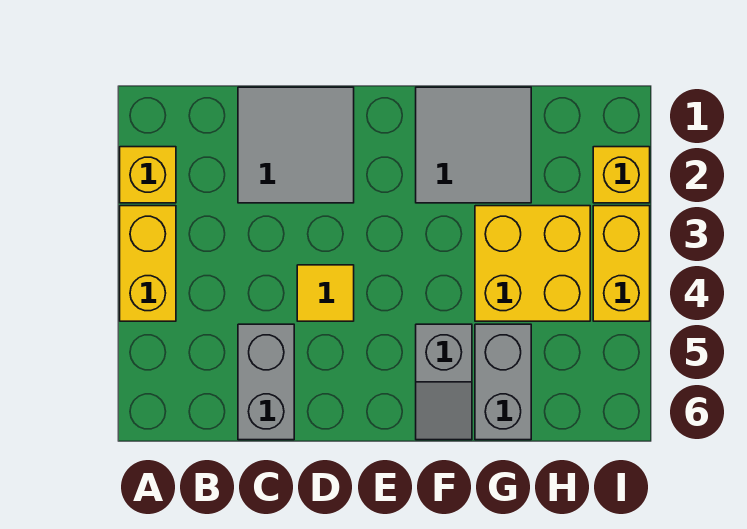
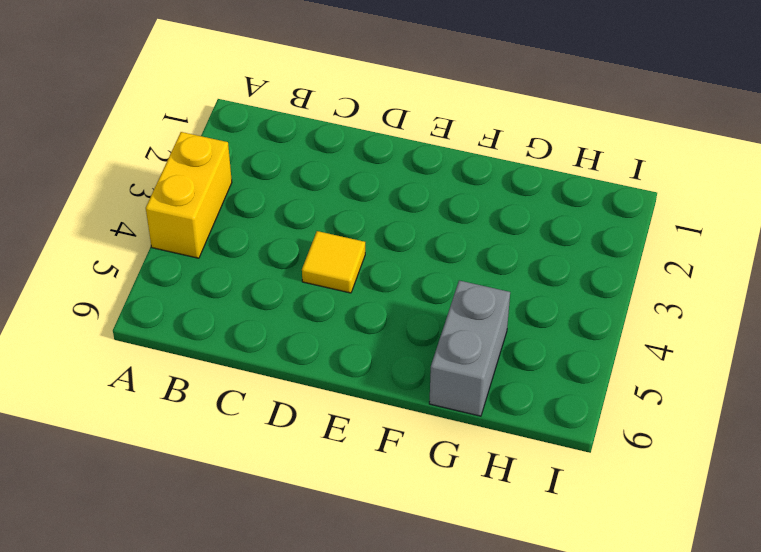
none -> yellow brick A2 level 1
none -> grey tile C1:D2 level 1

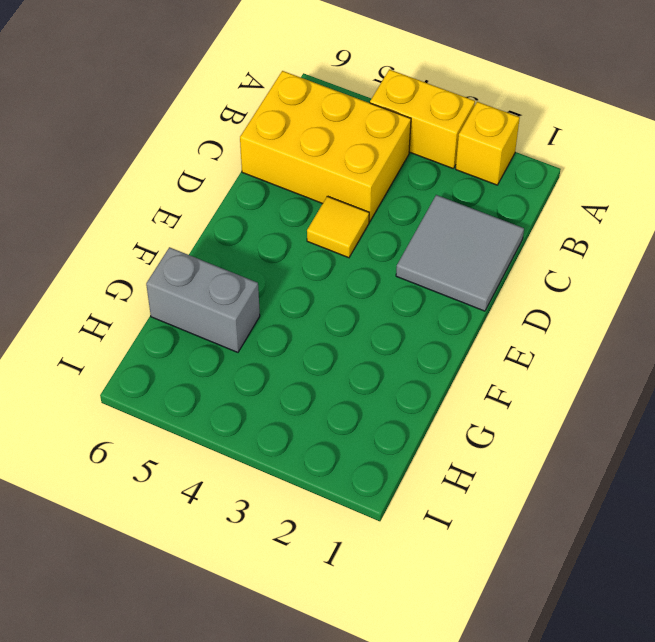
yellow brick B4:C6 level 1 -> grey brick C5:C6 level 1
none -> grey tile F1:G2 level 1
none -> grey slope F5:F6 level 1 top 5

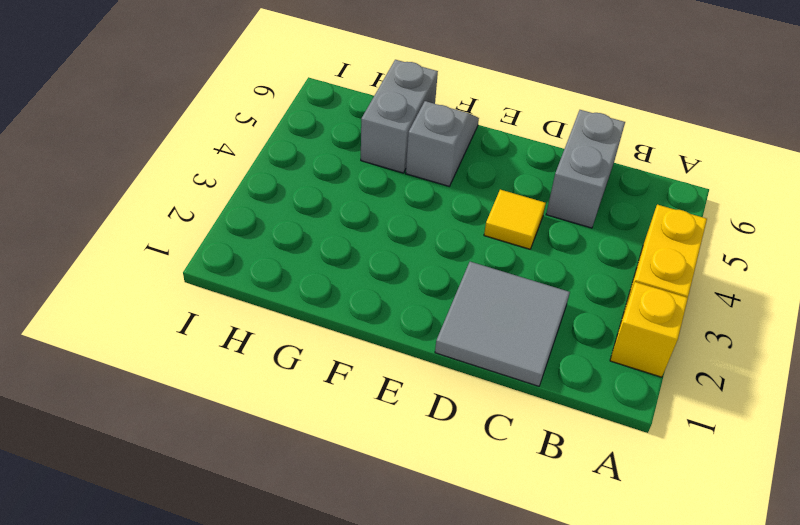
none -> grey tile F1:G2 level 1
none -> yellow brick G3:H4 level 1

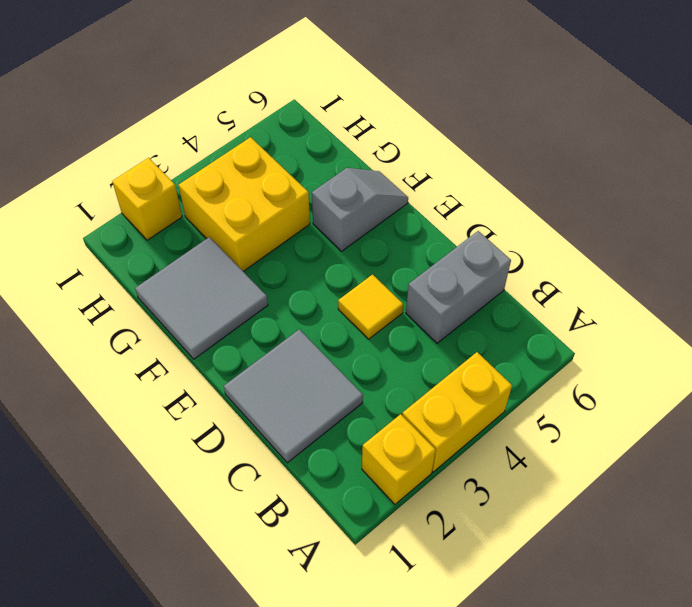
none -> grey brick G5:G6 level 1
none -> yellow brick I3:I4 level 1

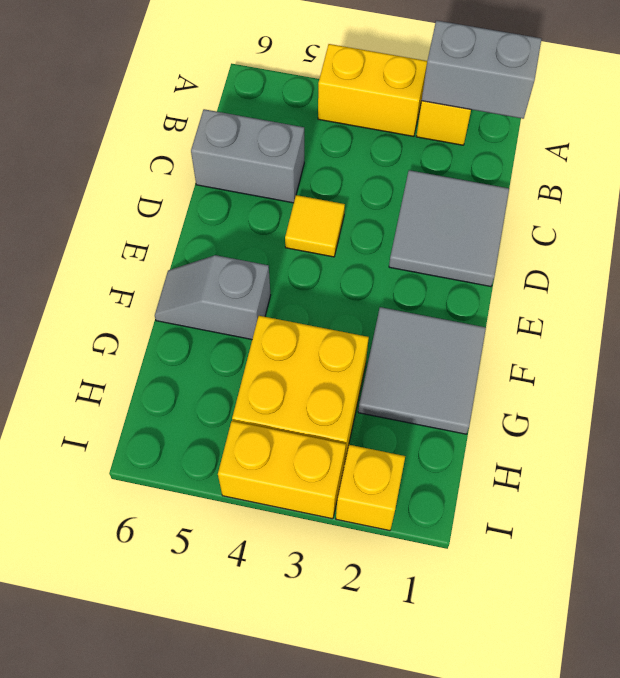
grey brick A1:A2 level 2 -> grey brick G5:G6 level 1

